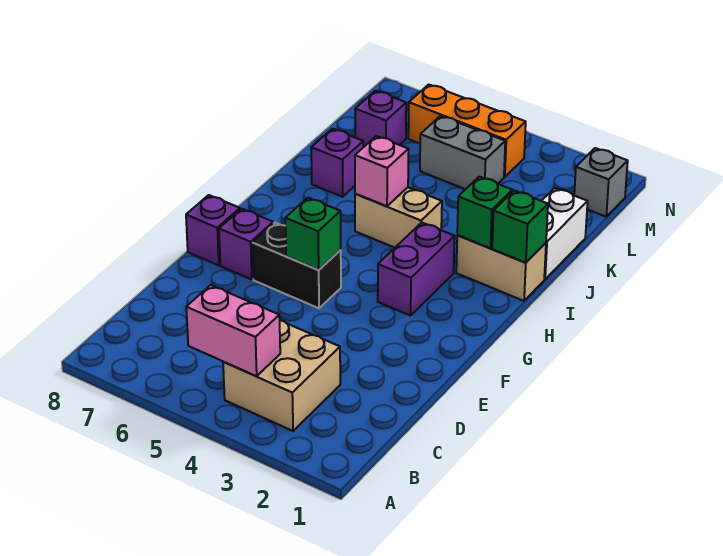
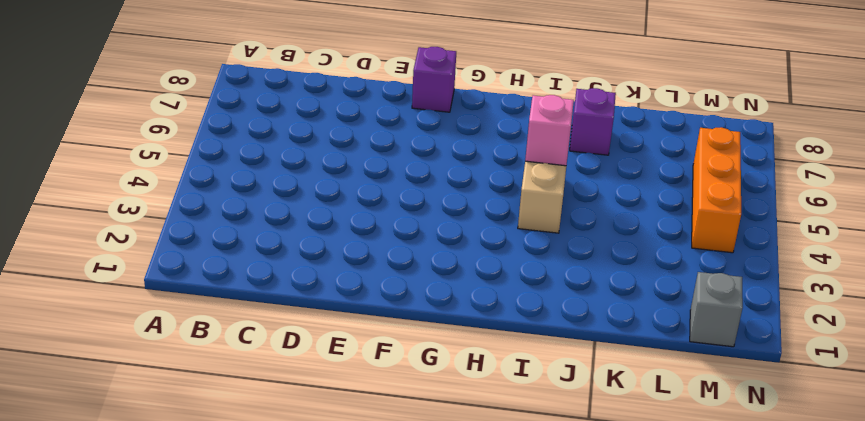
none -> tan brick B3:C4 level 1
none -> black brick F5:F6 level 1
none -> purple brick F7 level 1

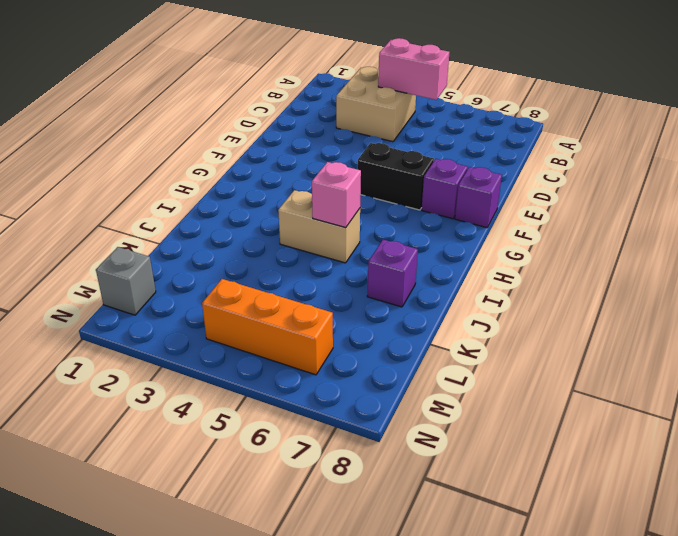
none -> purple brick G3:H3 level 1
none -> tan brick I1:I2 level 1
none -> white brick J1:K1 level 1

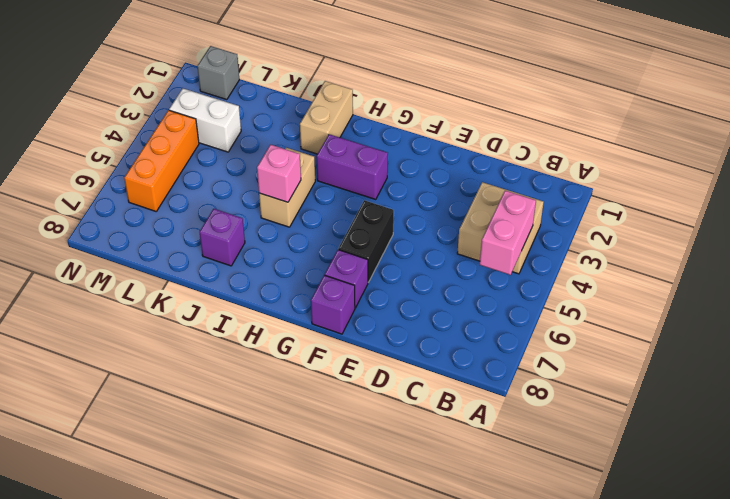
white brick L3:M3 level 1 -> white brick J1:K1 level 1
none -> grey brick L4:L5 level 1
none -> purple brick L7 level 1
none -> green brick F5 level 2

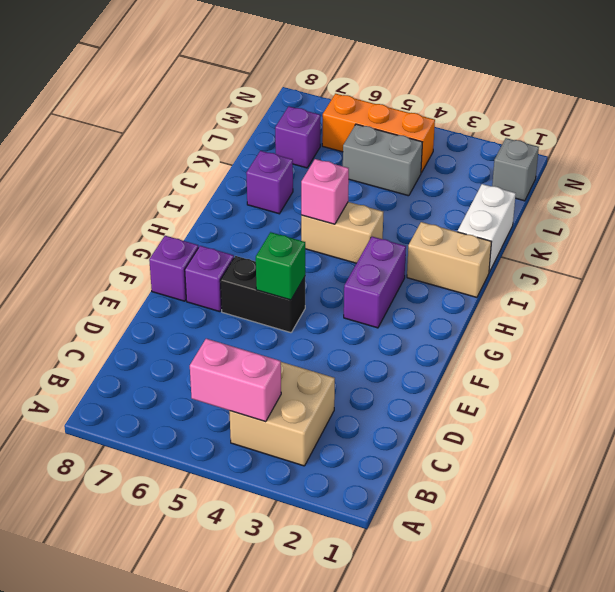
none -> green brick I1 level 2
none -> green brick I2 level 2

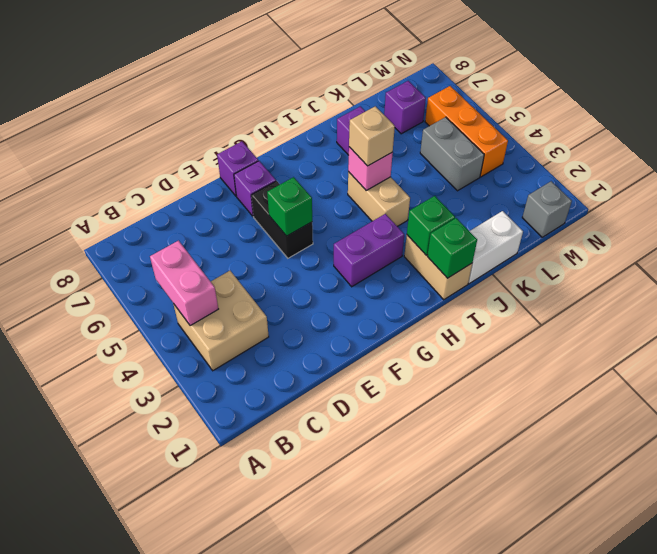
tan brick I5 level 3 -> none

